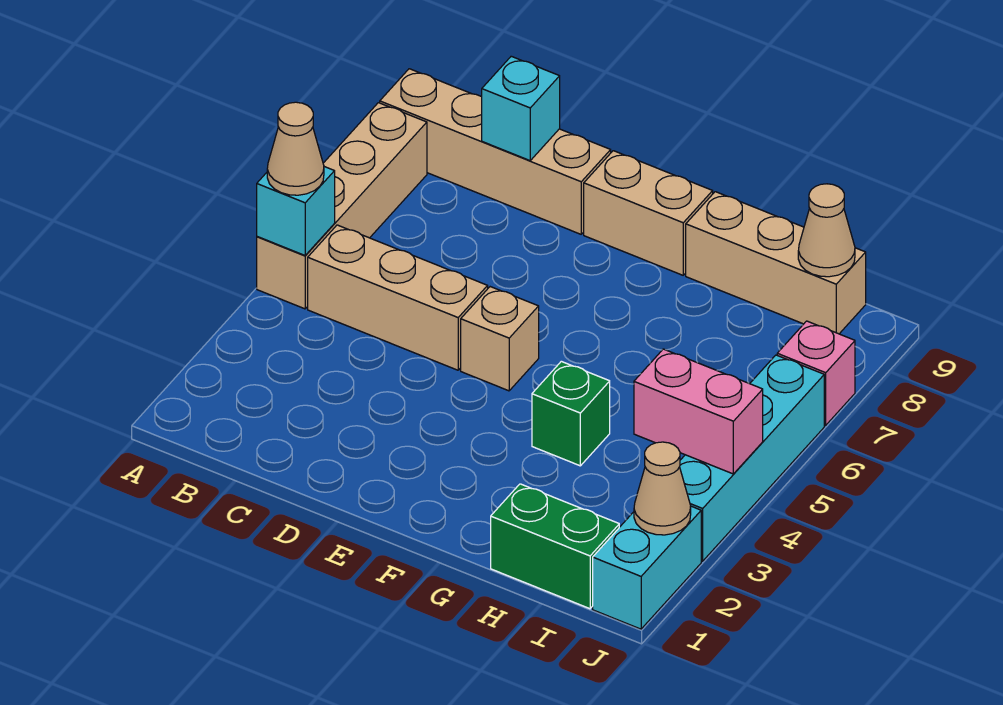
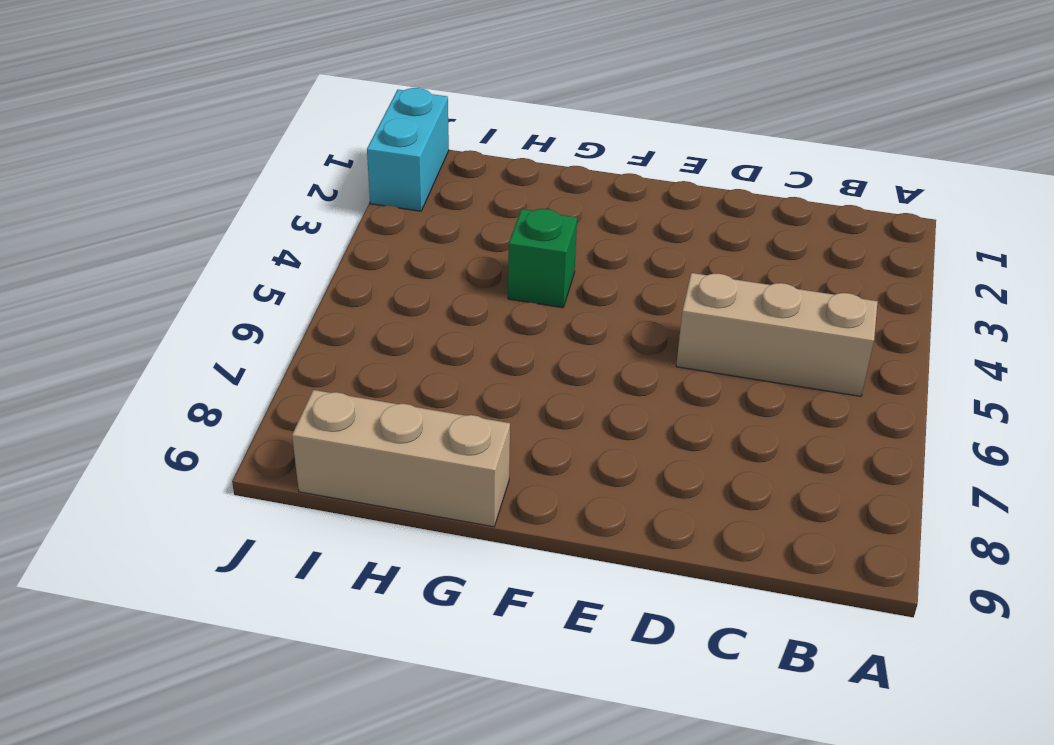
none -> tan brick A5:A8 level 1
none -> tan brick A9:D9 level 1
none -> tan brick E5 level 1

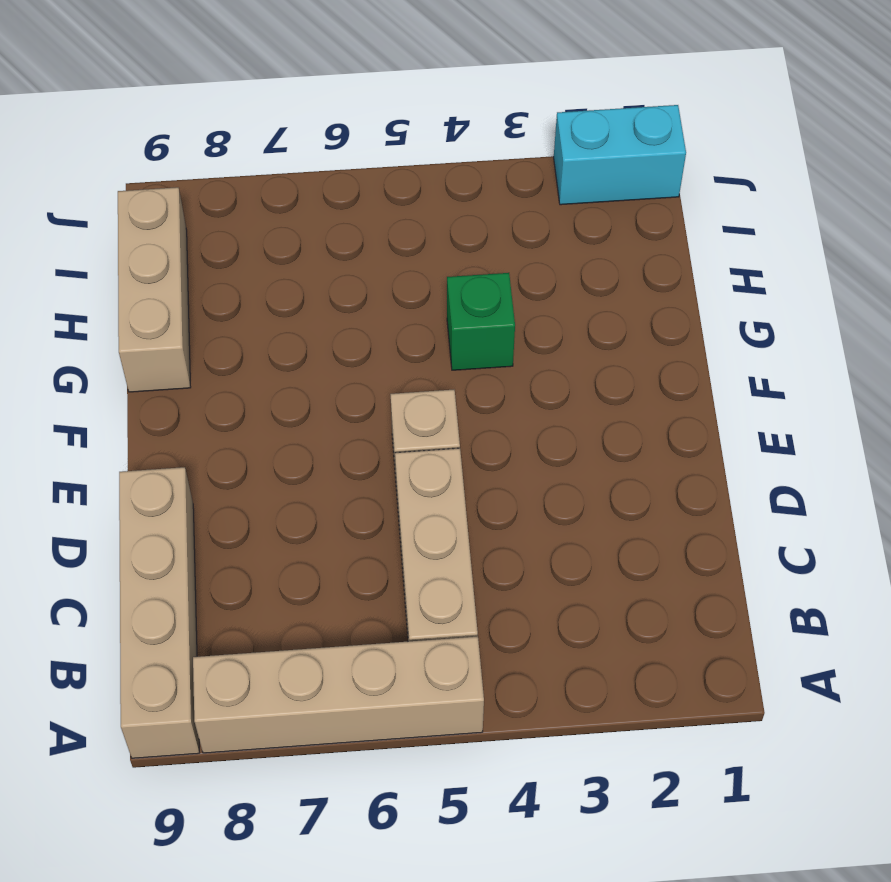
none -> tan brick E9:F9 level 1
none -> green brick H1:I1 level 1
none -> cyan brick J3:J6 level 1

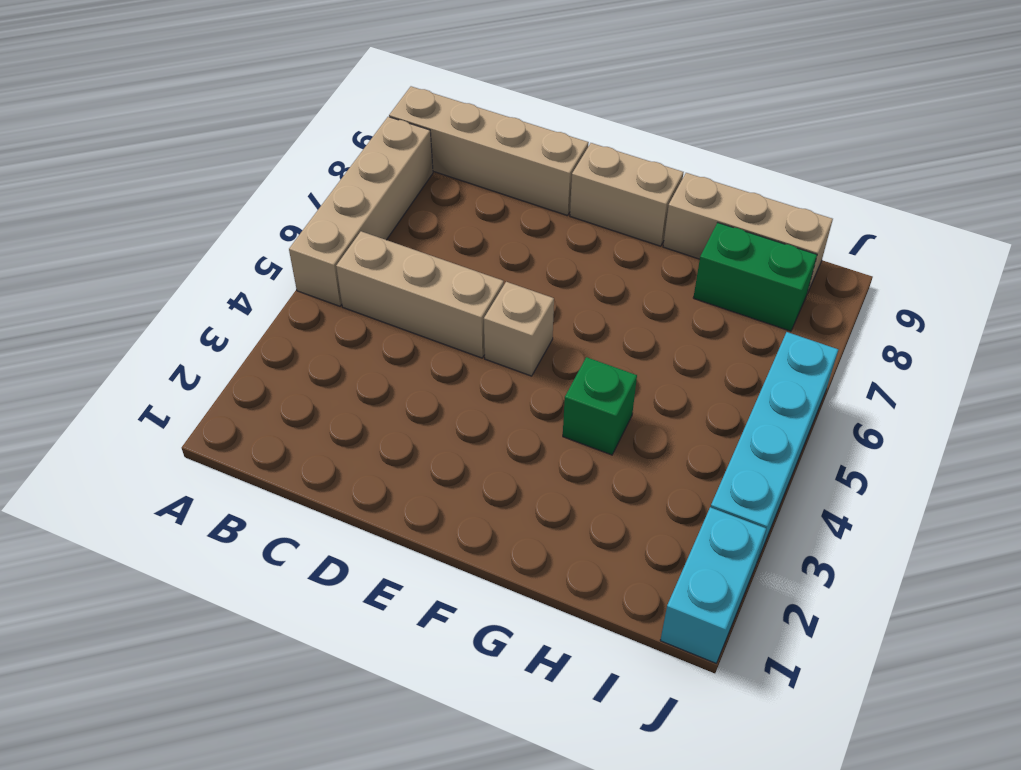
green brick H8:I8 level 1 -> green brick H1:I1 level 1
none -> pink brick J7 level 1
none -> cyan brick A5 level 2
none -> cyan brick C9 level 2

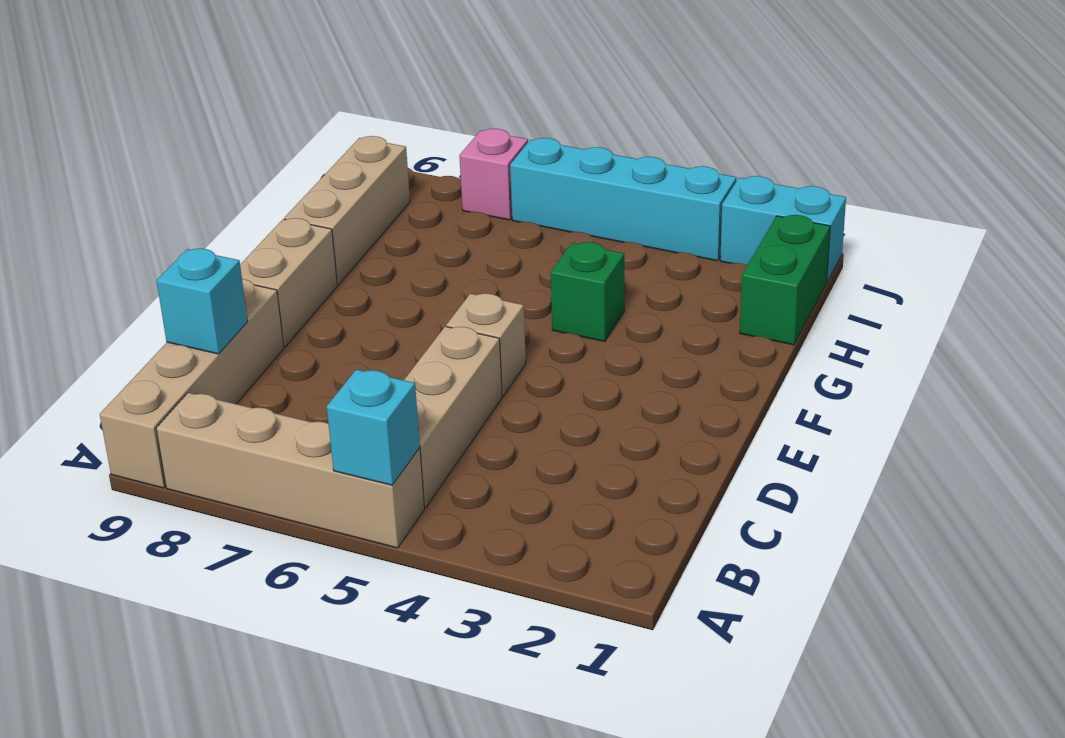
none -> pink brick I4:J4 level 2
none -> tan cone I9 level 2
none -> tan cone J2 level 2

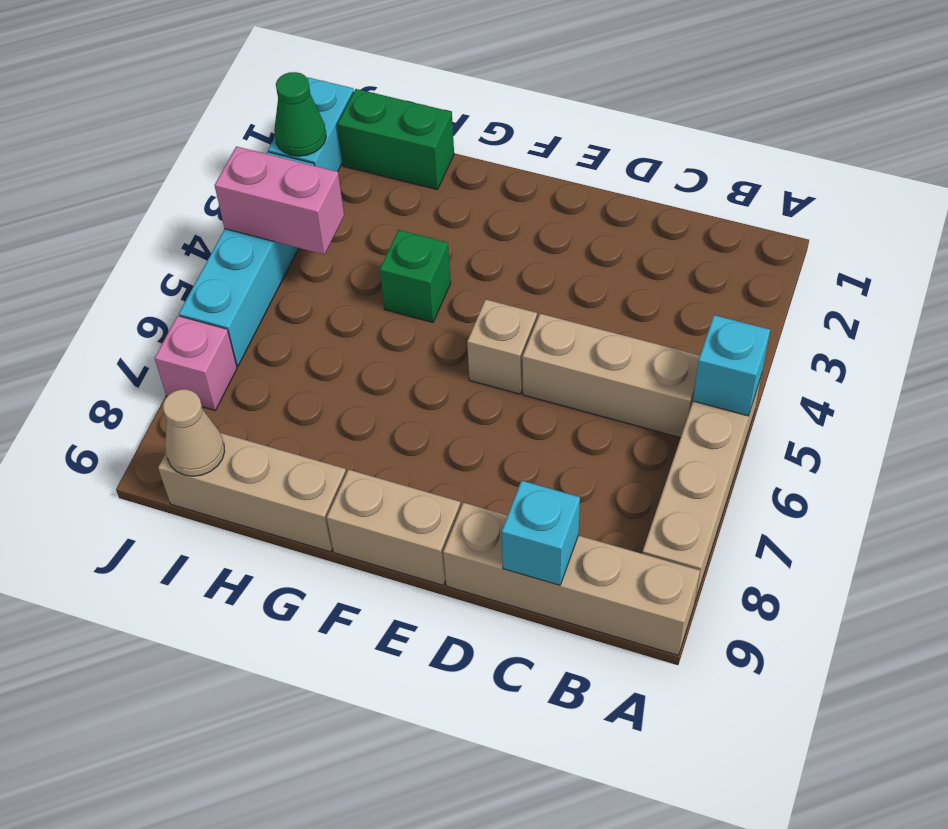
green cone J2 level 2 -> tan cone J2 level 2
none -> tan cone A5 level 3

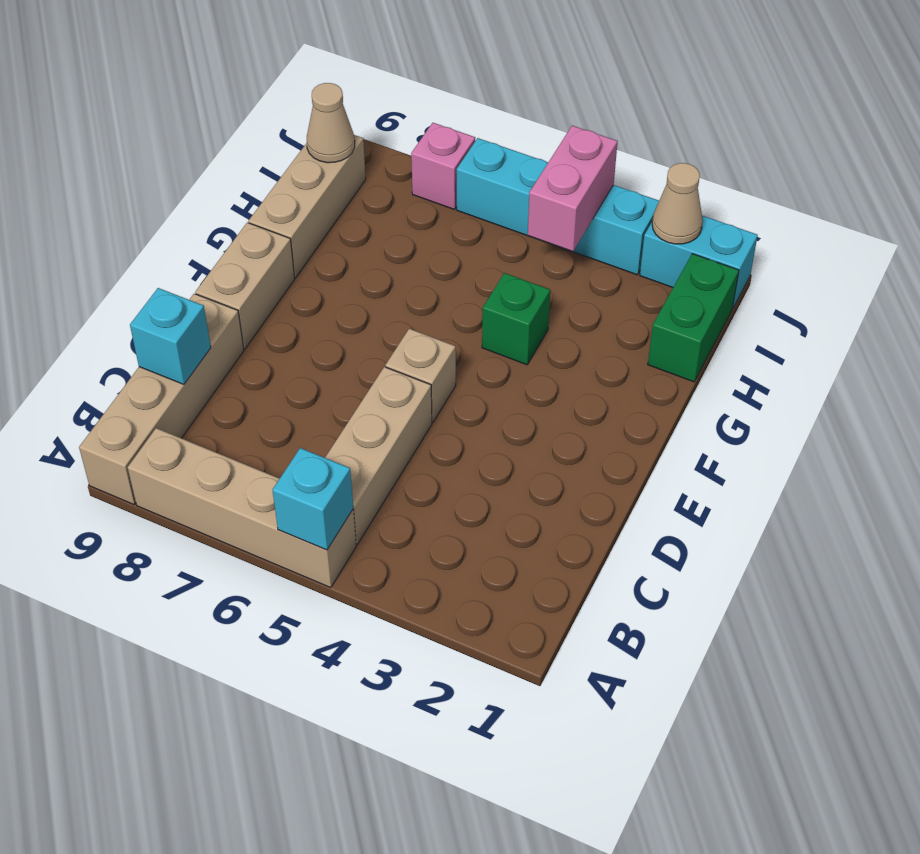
none -> tan cone A5 level 3

